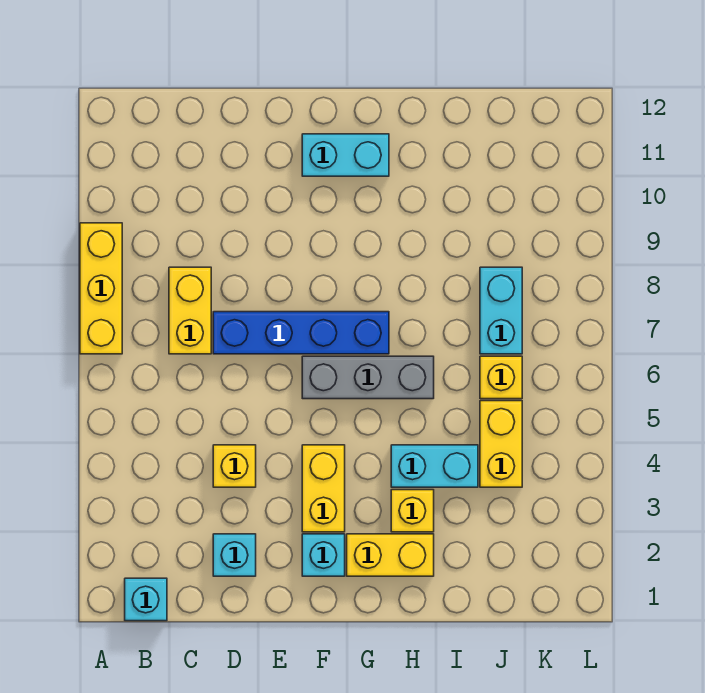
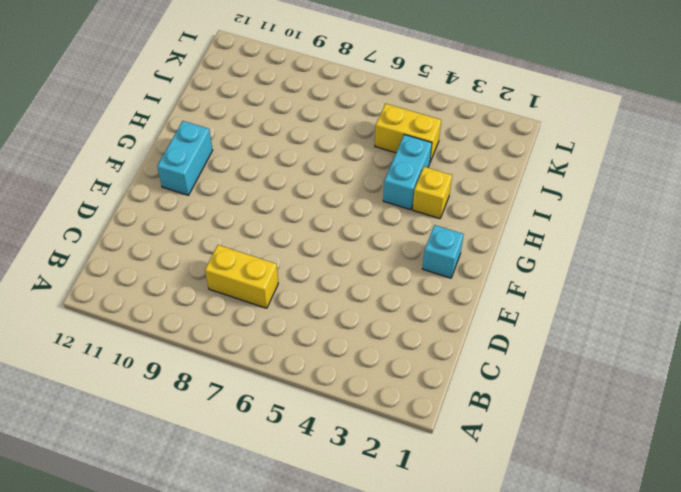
none -> yellow brick A7:A9 level 1
none -> cyan brick B1 level 1
none -> cyan brick D2 level 1

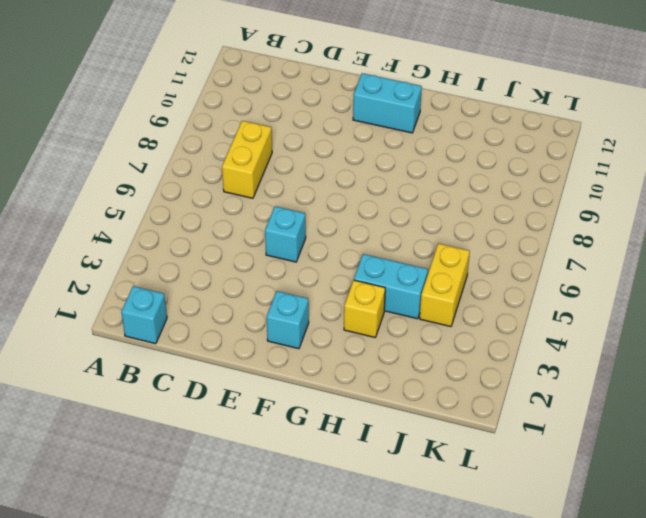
cyan brick E5 level 1 -> cyan brick D2 level 1
none -> yellow brick A7:A9 level 1
none -> yellow brick D4 level 1
none -> blue brick D7:G7 level 1

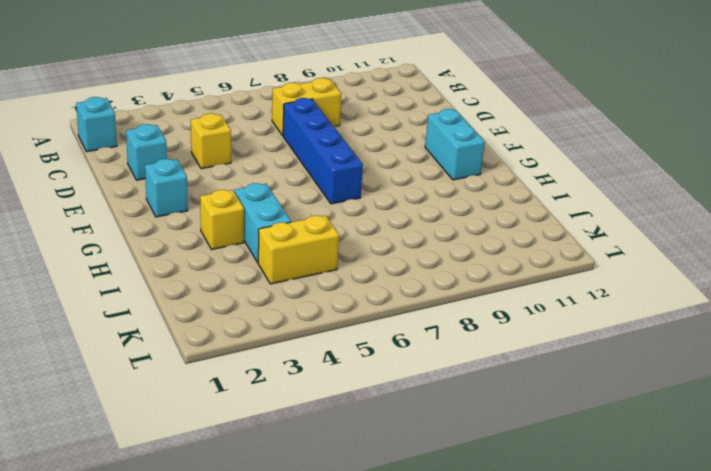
none -> yellow brick A7:A9 level 1
none -> yellow brick F3:F4 level 1
none -> grey brick F6:H6 level 1

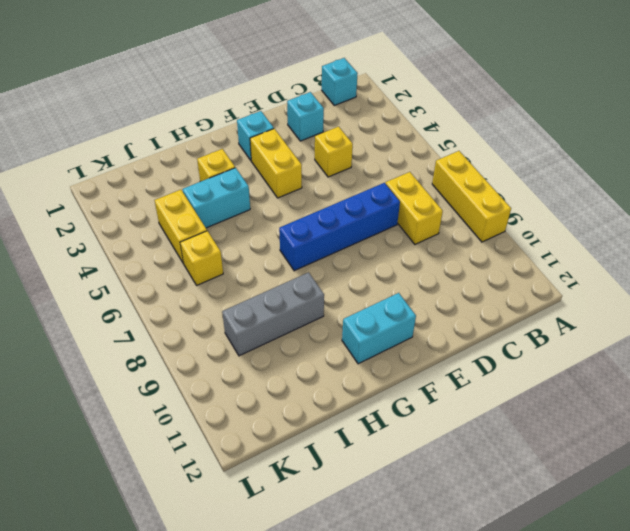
grey brick H9:J9 level 1 -> grey brick F6:H6 level 1
none -> yellow brick G2:H2 level 1
none -> cyan brick J7:J8 level 1

